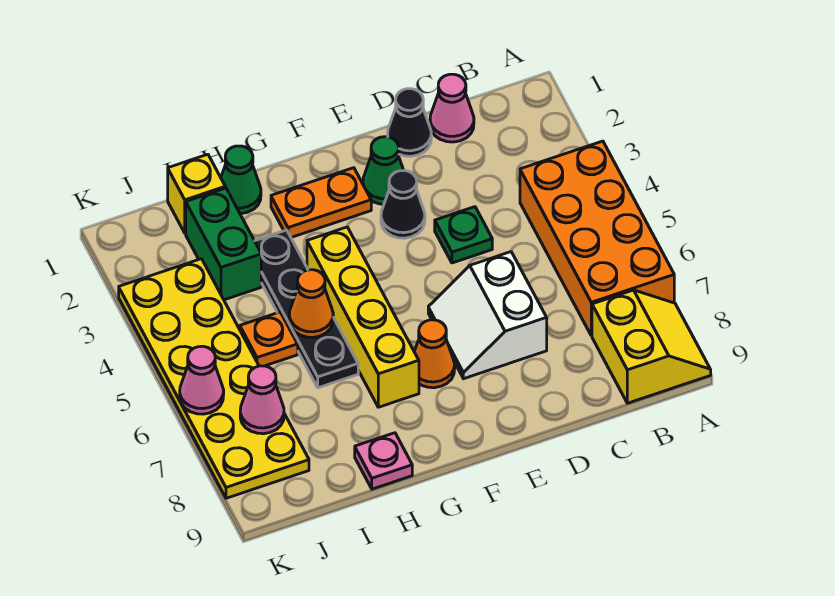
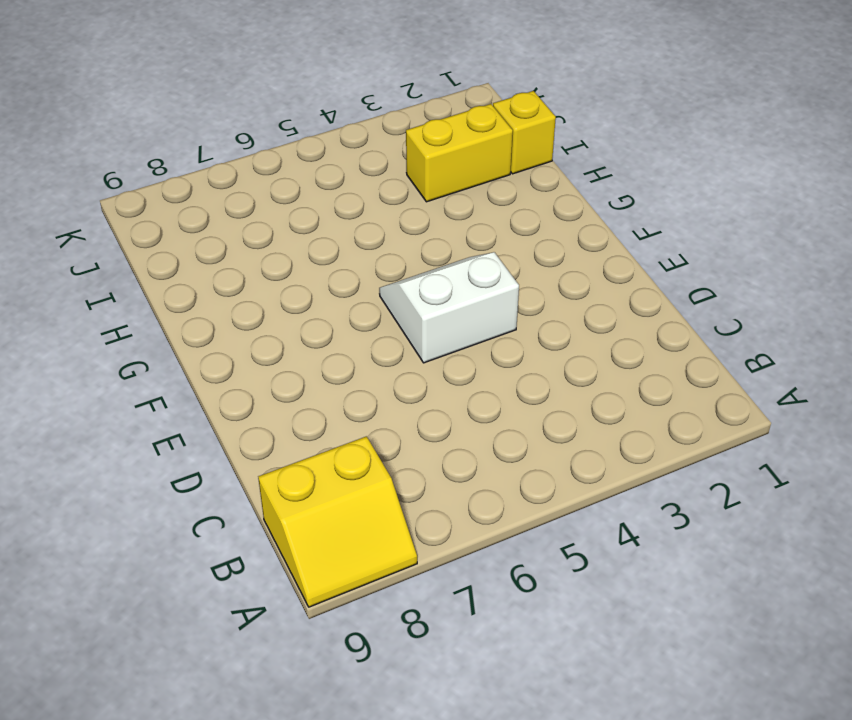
white slope E4:F5 level 1 top E -> white slope D6:E7 level 1 top D
yellow brick I2:I3 level 1 -> green brick I2:I3 level 1
none -> orange brick A4:B7 level 1
none -> pink cone C1 level 1
none -> black cone D1 level 1

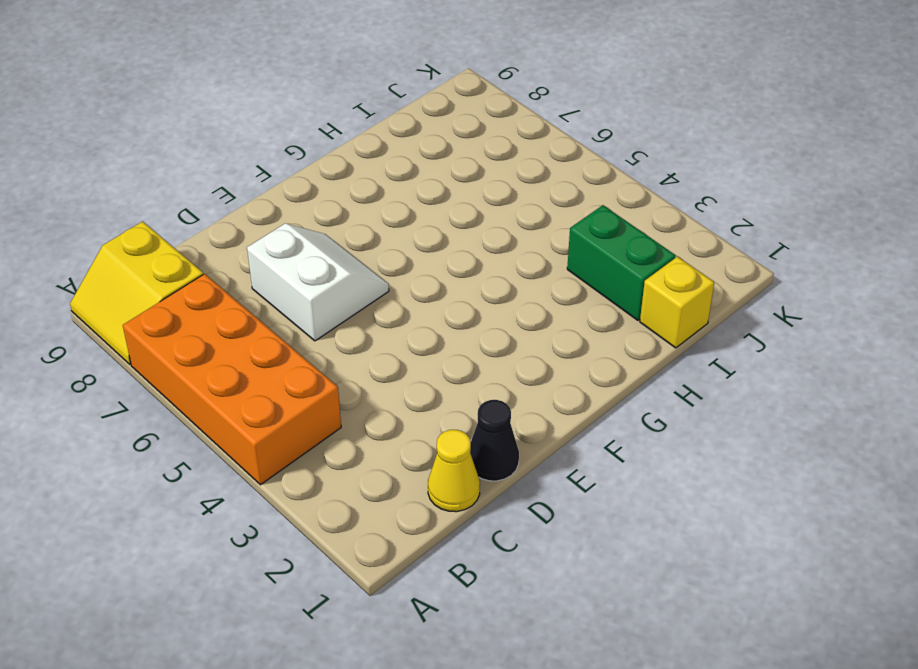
yellow cone C1 level 1 -> pink cone C1 level 1
none -> green plate D4 level 1
none -> green cone E2 level 1
none -> black cone E3 level 1

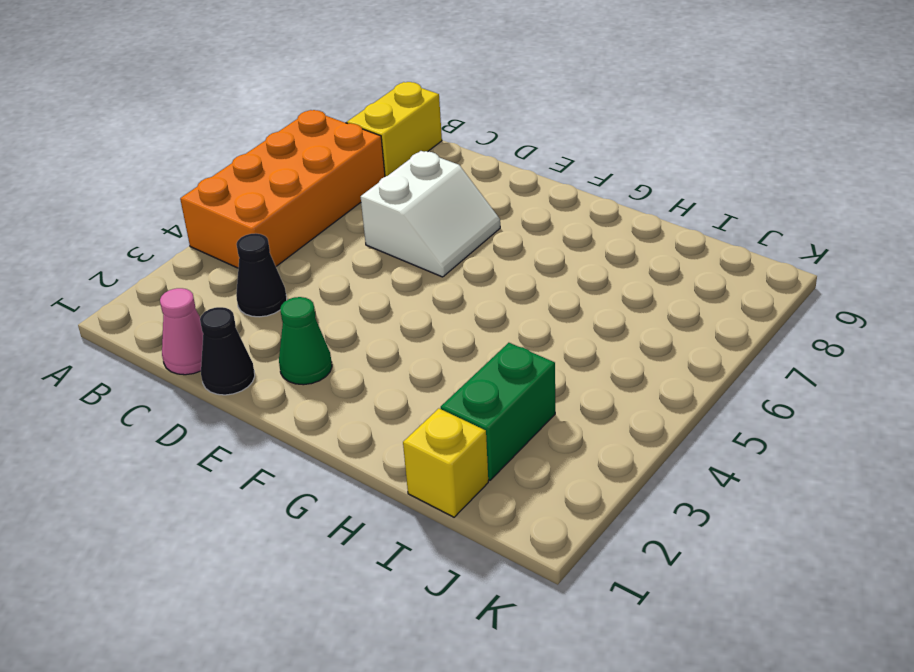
black cone C3 level 1 -> black cone E3 level 1
none -> green plate D4 level 1
none -> orange plate F2:G2 level 1
none -> orange cone F7 level 1

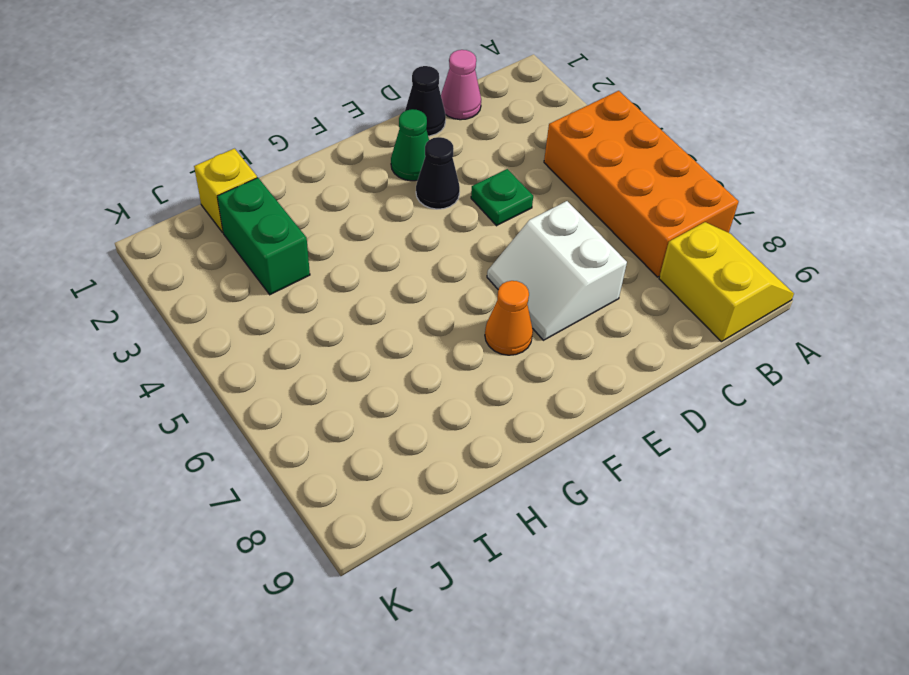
none -> orange plate F2:G2 level 1
none -> yellow brick G4:G7 level 1
none -> green cone H1 level 1

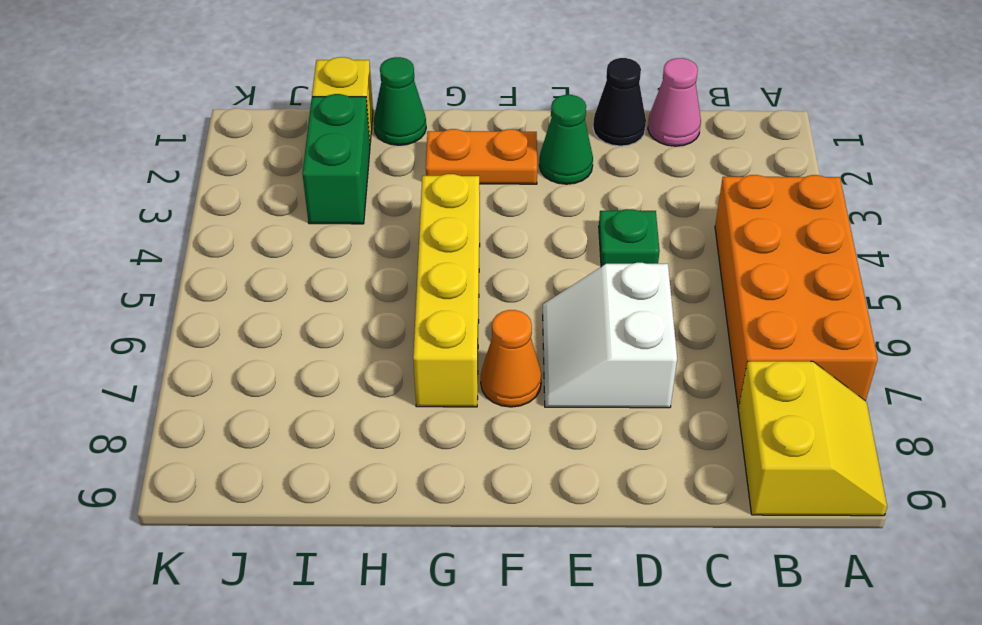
none -> black cone E3 level 1
none -> black plate H3:H6 level 1
none -> pink plate H9 level 1

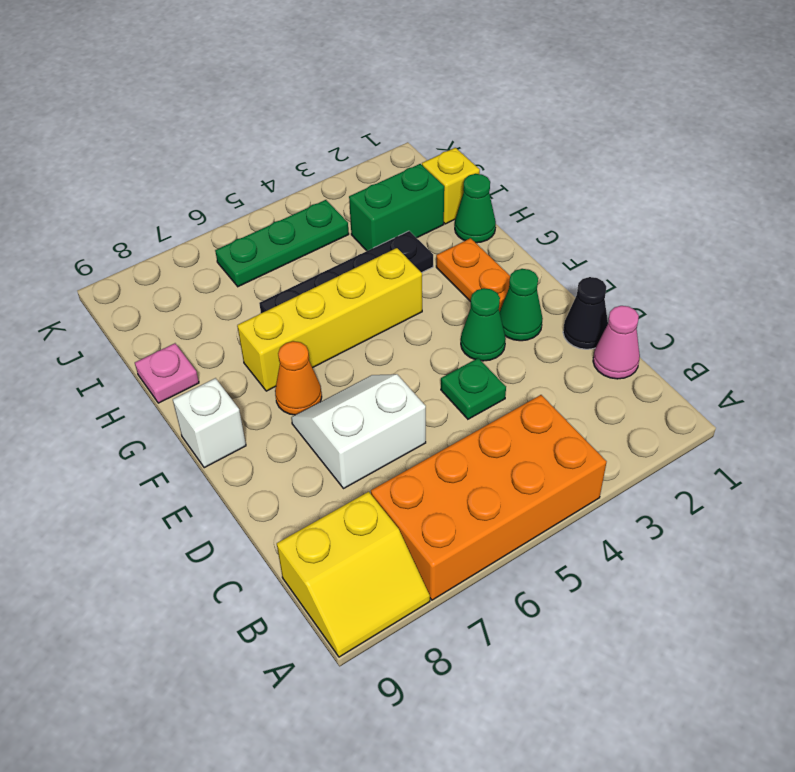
green cone E3 level 1 -> black cone E3 level 1
white brick F9 level 1 -> none
green plate J4:J6 level 1 -> yellow plate J3:K8 level 1
none -> orange plate I5 level 1
none -> orange cone H5 level 2
none -> pink cone J7 level 2

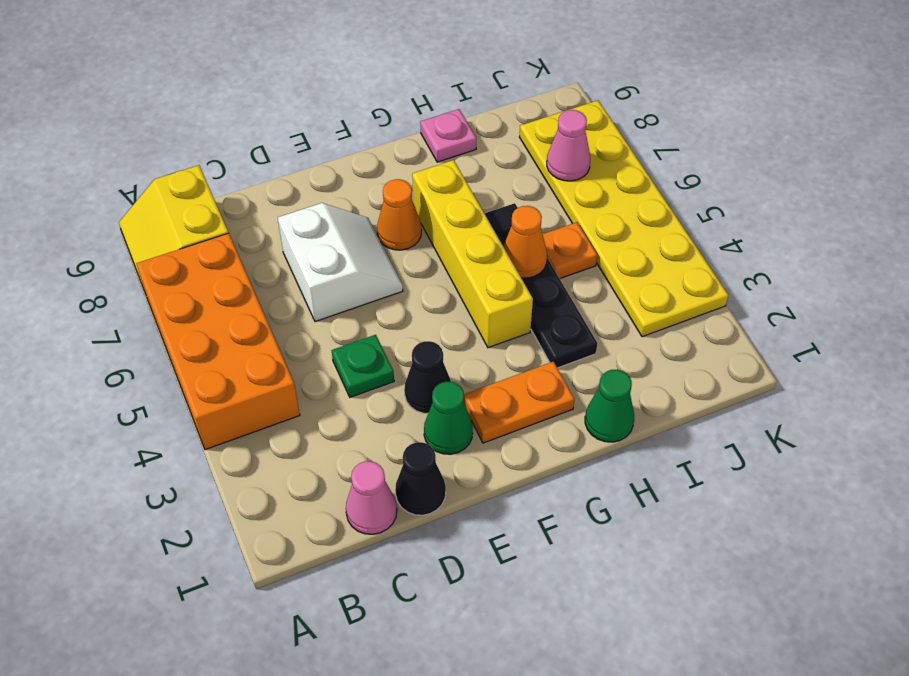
none -> yellow brick I1 level 1
none -> green brick I2:I3 level 1
none -> pink cone K6 level 2

